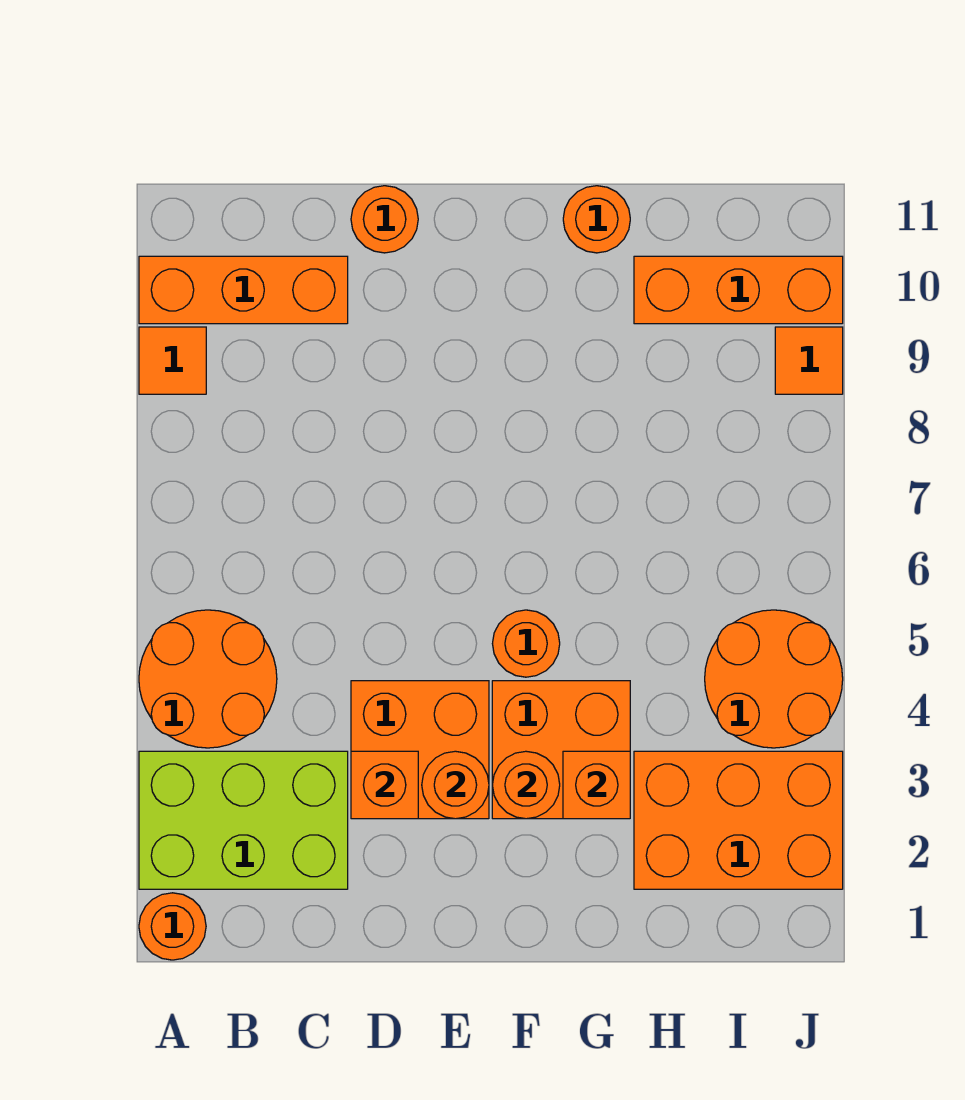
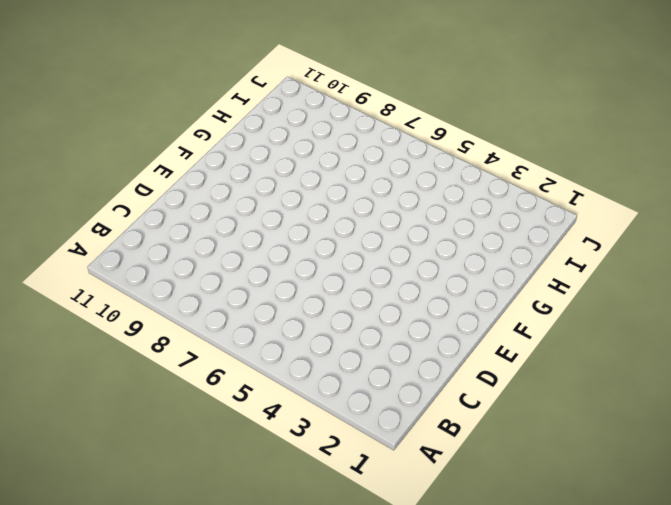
none -> orange round brick A1 level 1
none -> lime brick A2:C3 level 1
none -> orange round brick A4:B5 level 1

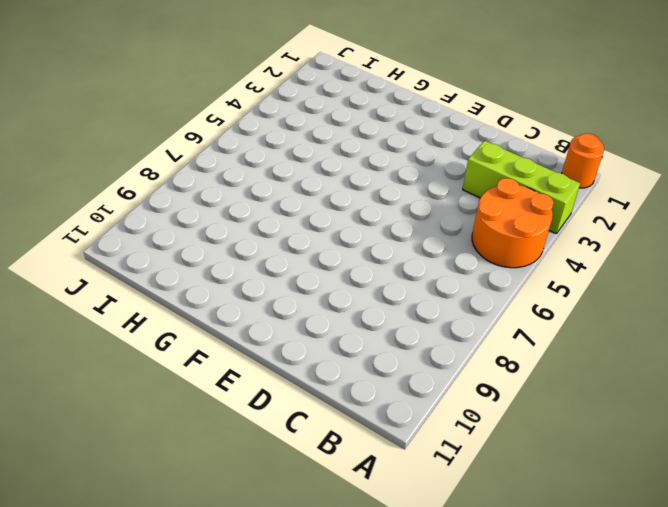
lime brick A3:C3 level 1 -> lime brick A2:C3 level 1
none -> orange tile A9 level 1
none -> orange brick A10:C10 level 1
none -> orange brick D3:E4 level 1

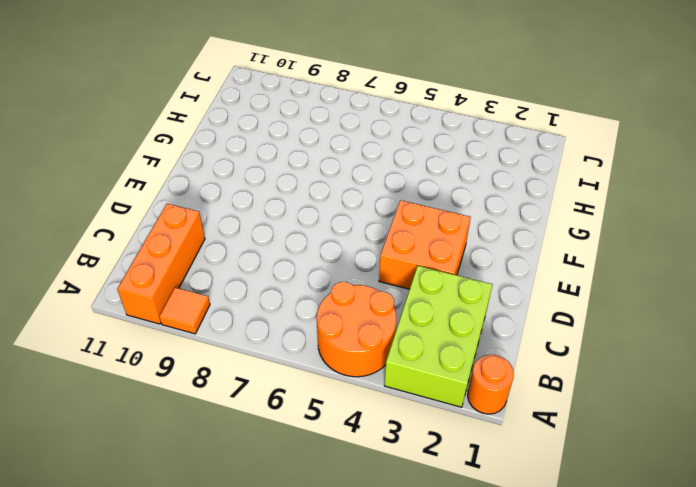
none -> orange round brick D11 level 1
none -> orange brick F3:G4 level 1
none -> orange round brick F5 level 1

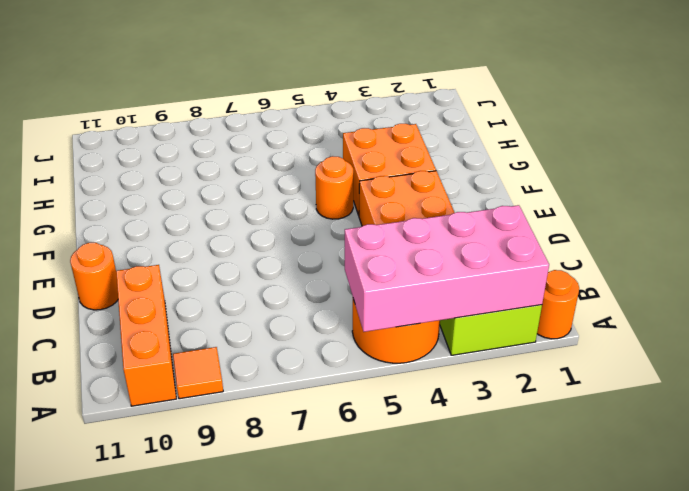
pink brick A2:B5 level 2 -> none
none -> orange round brick G11 level 1
none -> orange brick H2:J3 level 1
none -> orange brick H10:J10 level 1

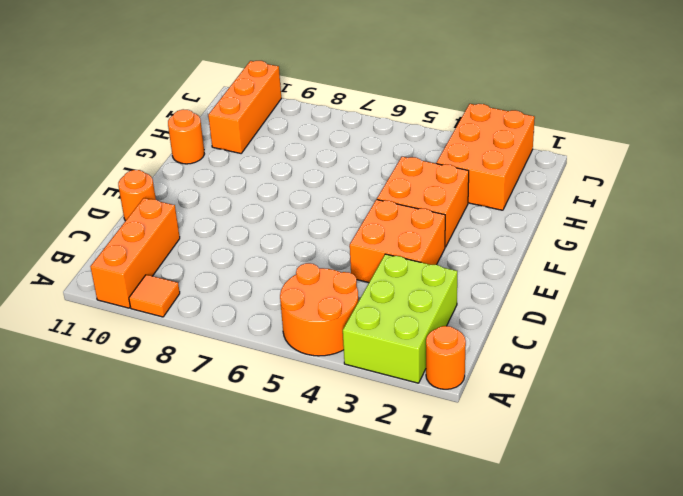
none -> orange round brick F5 level 1
none -> orange round brick I4:J5 level 1
none -> orange tile J9 level 1

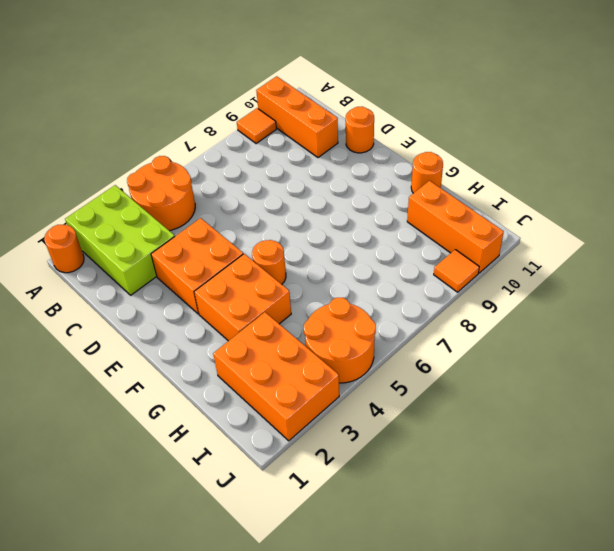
none -> orange brick D3 level 2
none -> orange round brick E3 level 2
none -> orange round brick F3 level 2

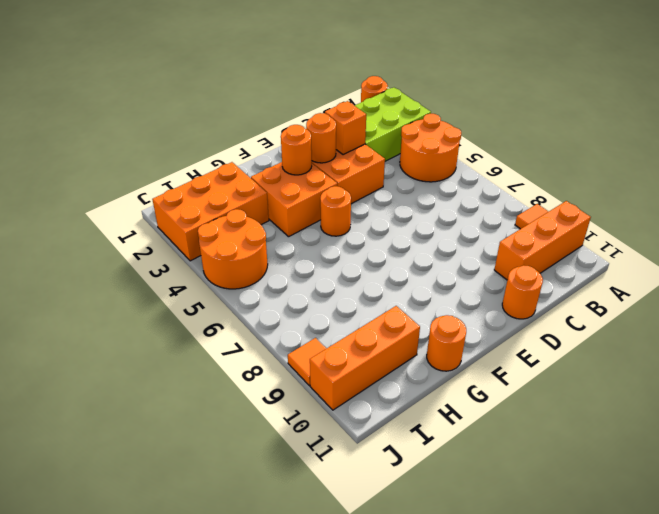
none -> orange brick G3 level 2

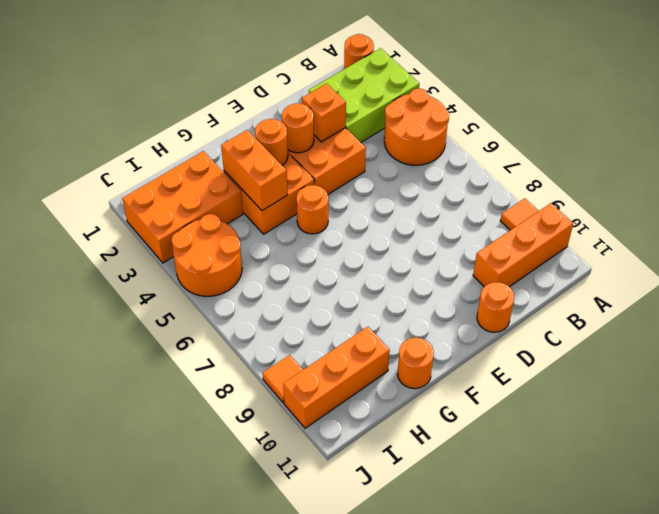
orange brick G3:G4 level 2 -> orange brick G3 level 2

